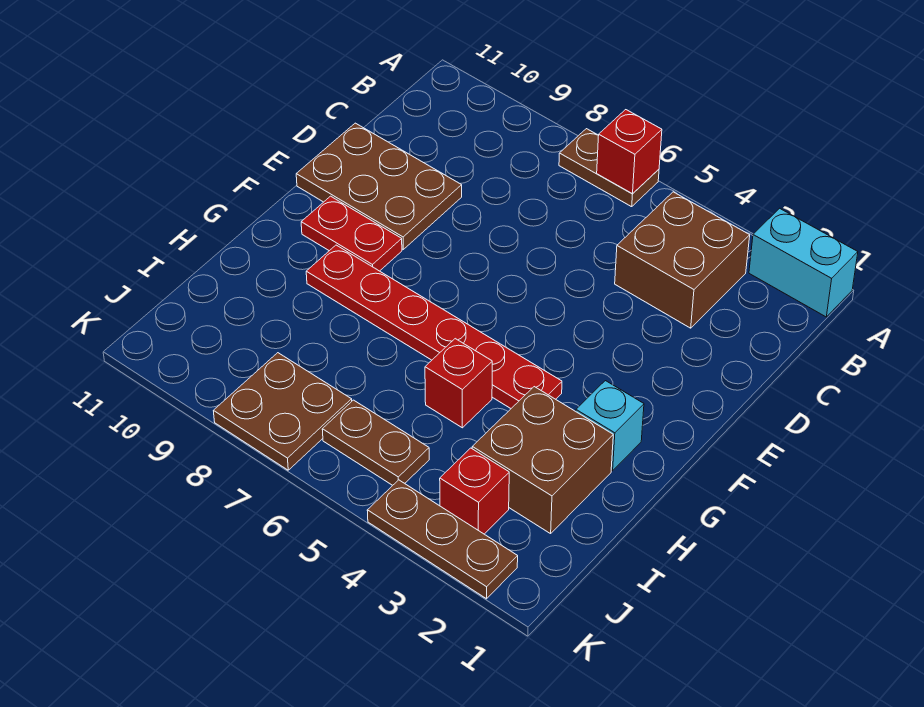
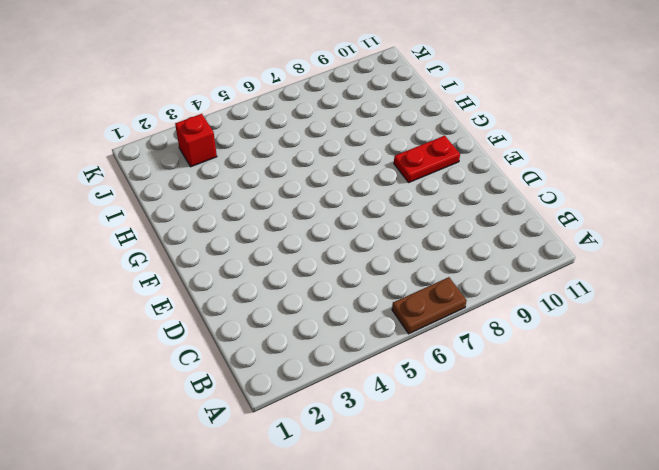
none -> cyan brick A1:A2 level 1
none -> brown brick B3:C4 level 1
none -> brown plate D9:E11 level 1

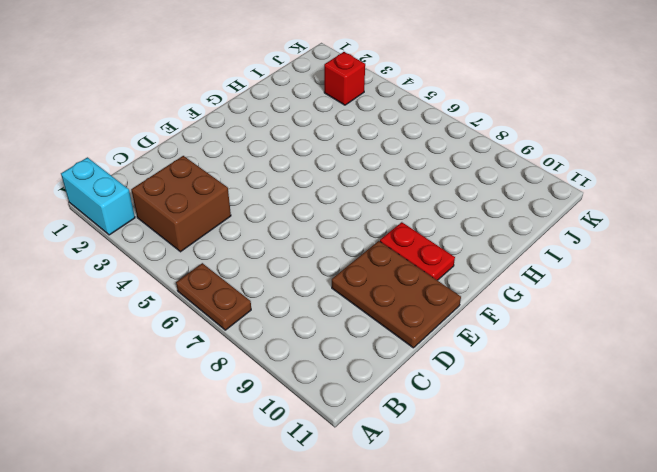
none -> cyan brick G2 level 1
none -> red plate G4:G9 level 1
none -> brown brick H2:I3 level 1

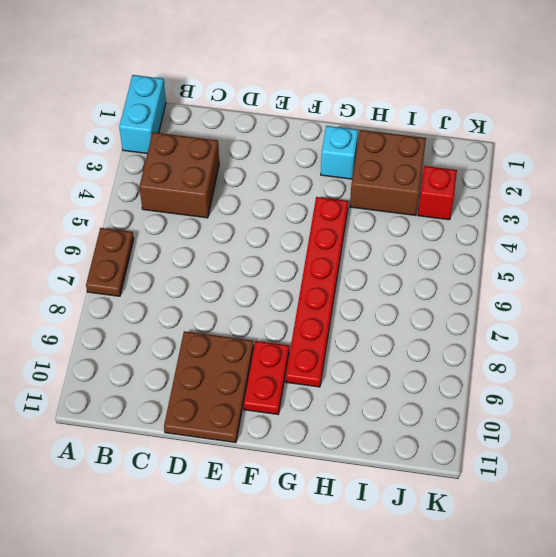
none -> red brick H5 level 1
none -> brown plate J5:J6 level 1
none -> brown plate J7:K8 level 1

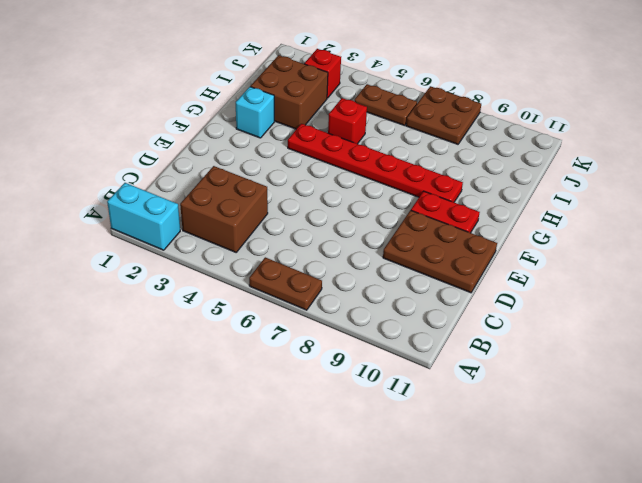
none -> brown plate K2:K4 level 1
none -> red brick A6 level 2

